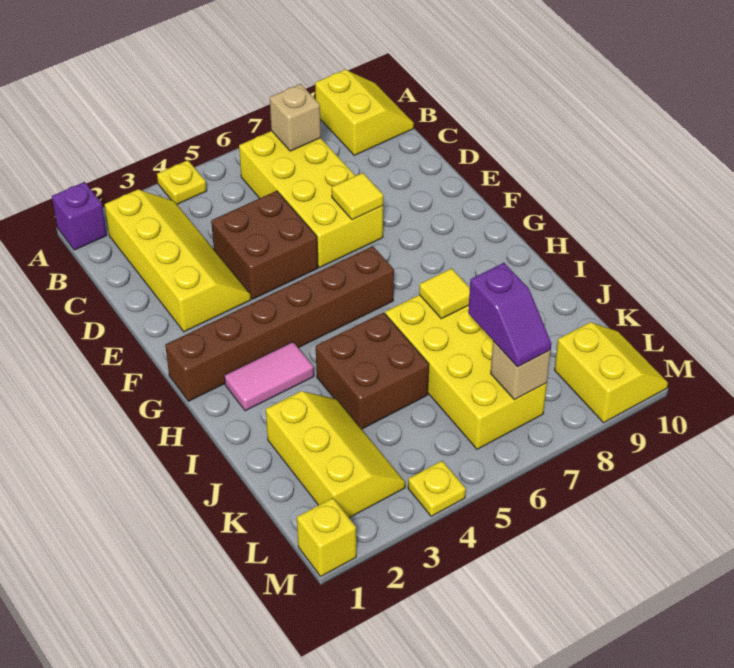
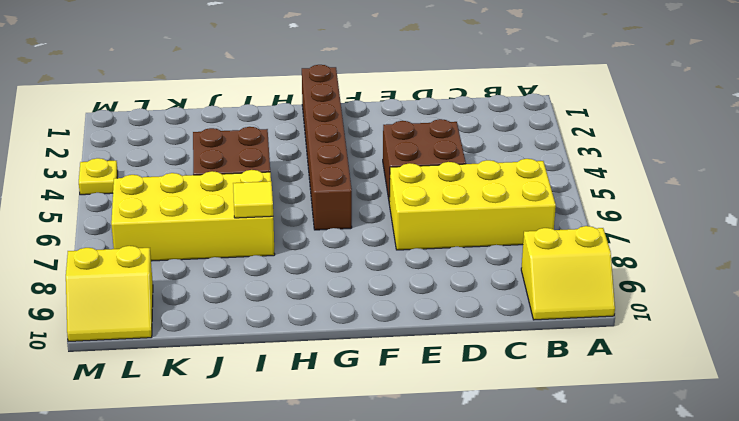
none -> purple brick A1 level 1
none -> yellow plate A4 level 1
none -> yellow slope B2:E3 level 1 top 2

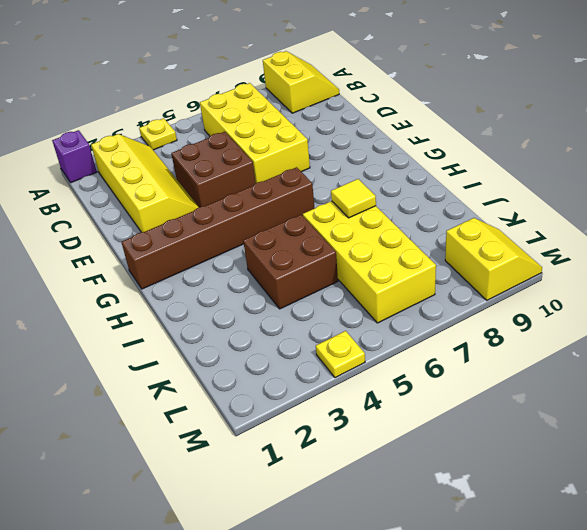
none -> pink tile H2:H3 level 1
none -> yellow slope J2:L3 level 1 top 2
none -> yellow brick M1 level 1

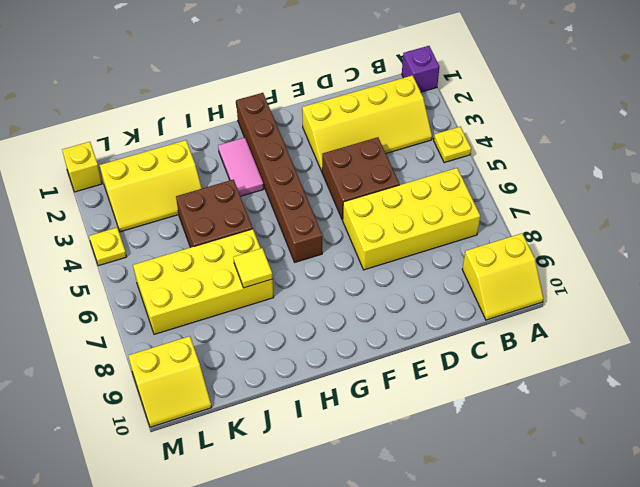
none -> tan brick B7 level 2
none -> yellow tile E7 level 2
none -> tan brick L7 level 2

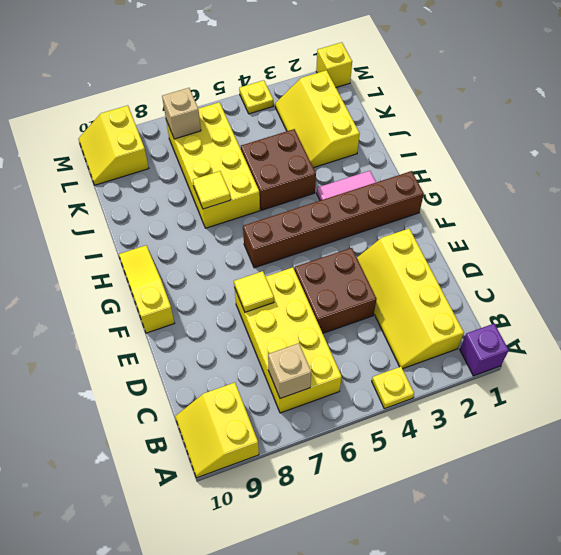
yellow slope F10:H10 level 1 top F -> none
none -> purple slope K7:L7 level 3 top K

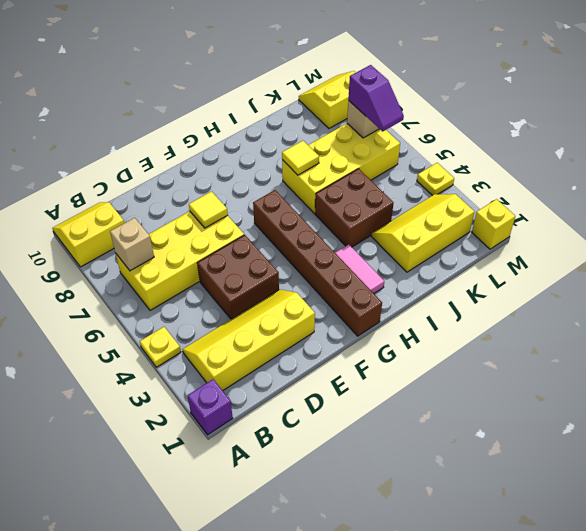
purple slope L6:L7 level 3 top 7 -> purple slope K7:L7 level 3 top K

